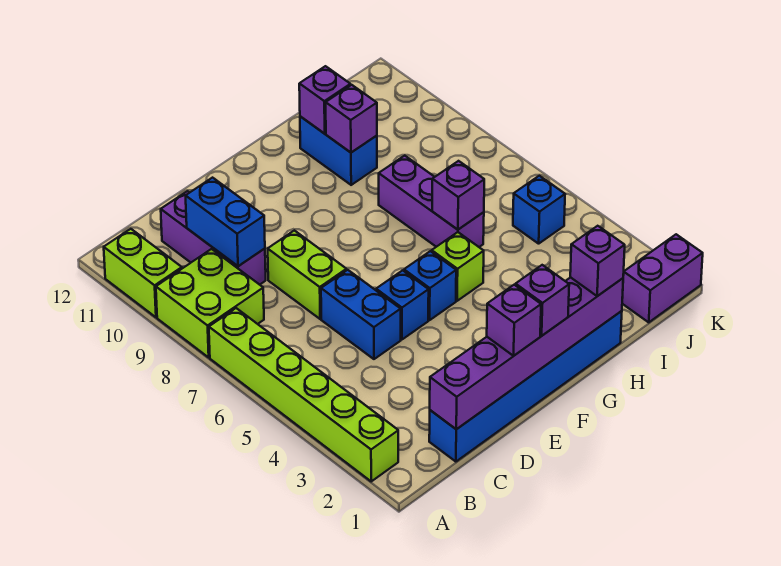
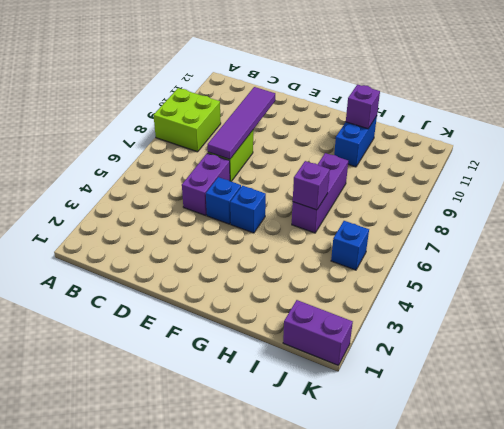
purple brick D5:D6 level 1 -> blue brick D5:D6 level 1
purple tile D7:D10 level 2 -> none
none -> lime brick A2:A7 level 1
none -> lime brick A10:A11 level 1
none -> blue brick C1:H1 level 1

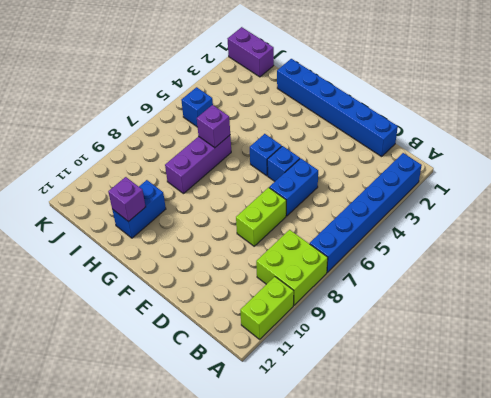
blue brick A2:A7 level 1 -> lime brick A2:A7 level 1
none -> purple brick C9:C11 level 1
none -> lime brick G5 level 1
none -> purple brick C1:H1 level 2

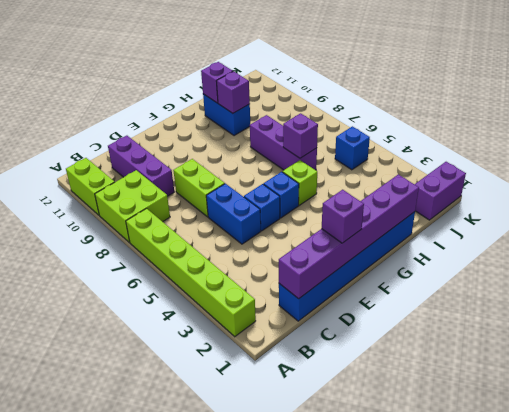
none -> blue brick C9:C10 level 2
none -> purple brick F1 level 3
none -> purple brick H1 level 3

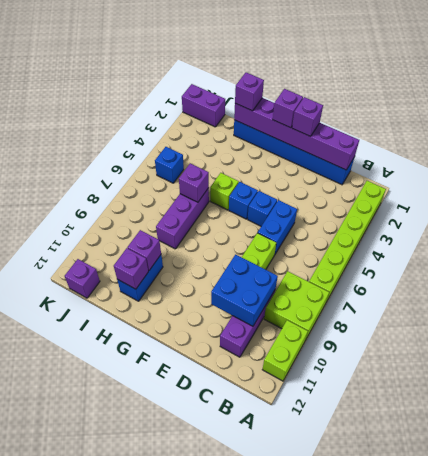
blue brick C9:D10 level 2 -> blue brick C9:C10 level 2
purple brick J12 level 1 -> none

